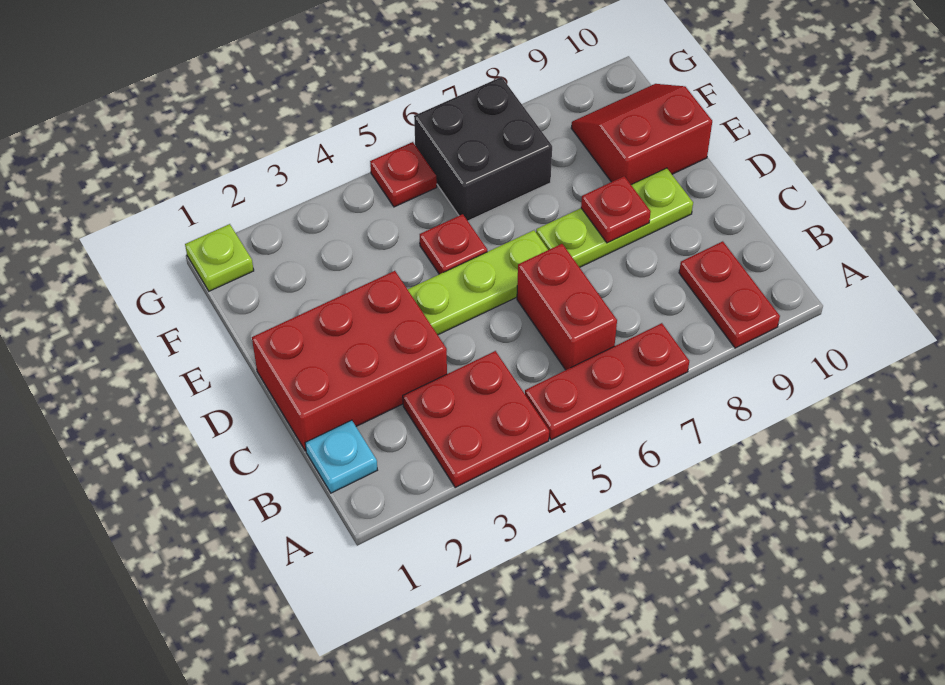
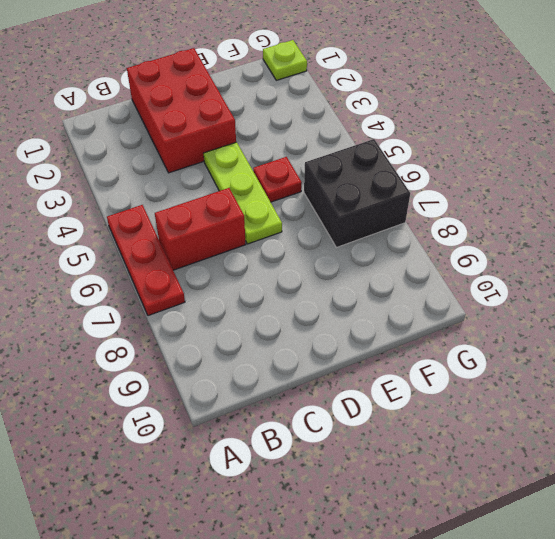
none -> red plate A3:B4 level 1
none -> red plate A9:B9 level 1
none -> cyan plate B1 level 1

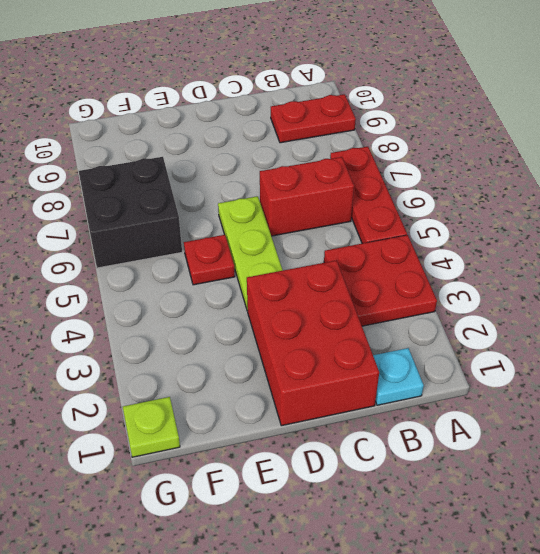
none -> lime plate D7:D9 level 1
none -> red slope E9:F10 level 1 top E
none -> red plate G5 level 1

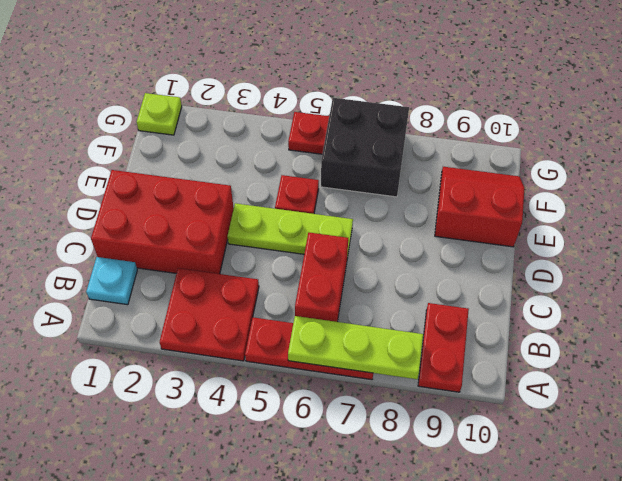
lime plate A6:A8 level 2 -> lime plate D7:D9 level 1
none -> red plate D8 level 2

